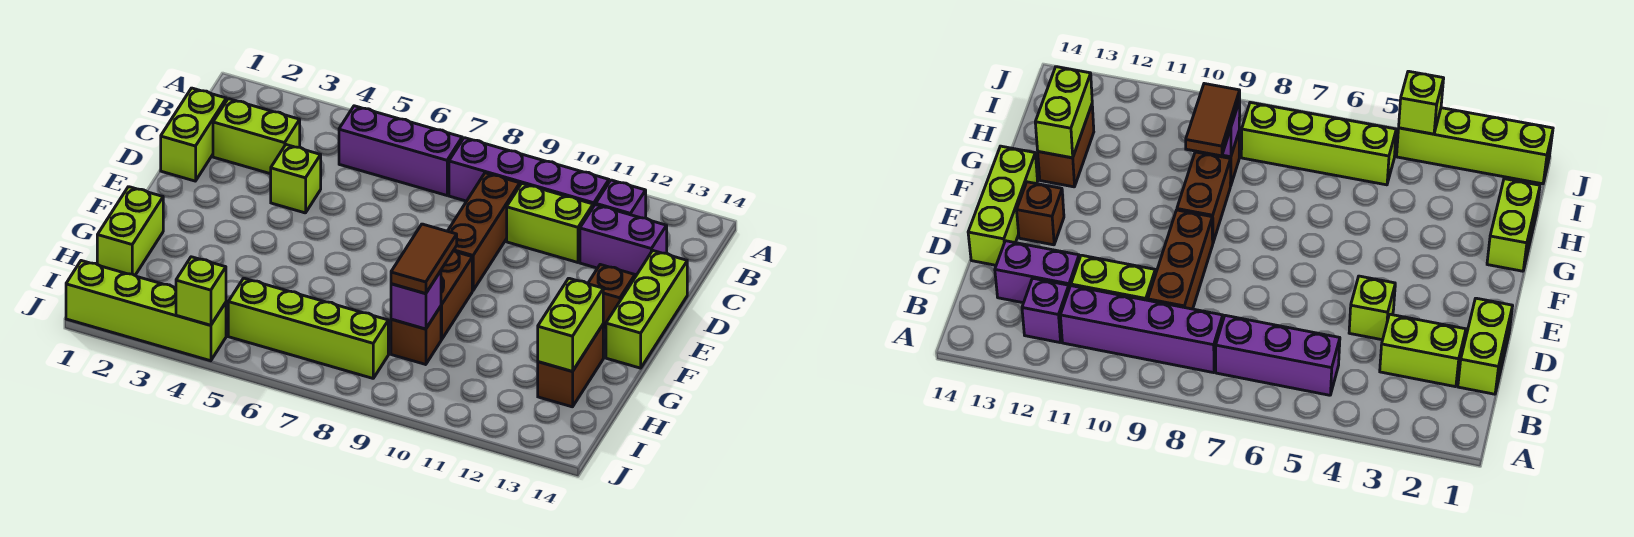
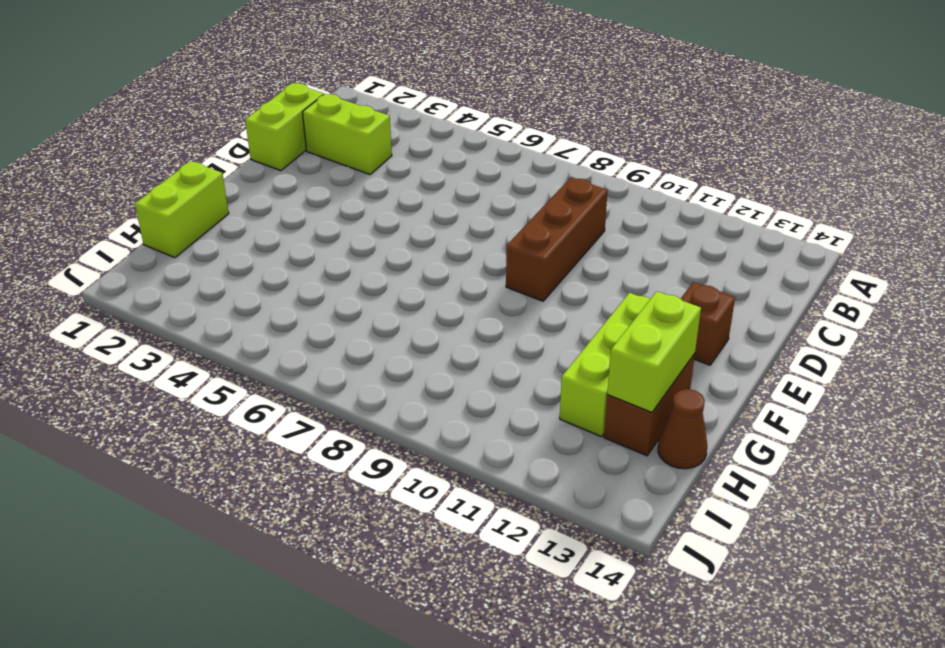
lime brick F12:H12 level 1 -> lime brick D14:F14 level 1
brown cone H14 level 1 -> none
none -> purple brick B5:B7 level 1
none -> purple brick B8:B11 level 1
none -> purple brick B12 level 1

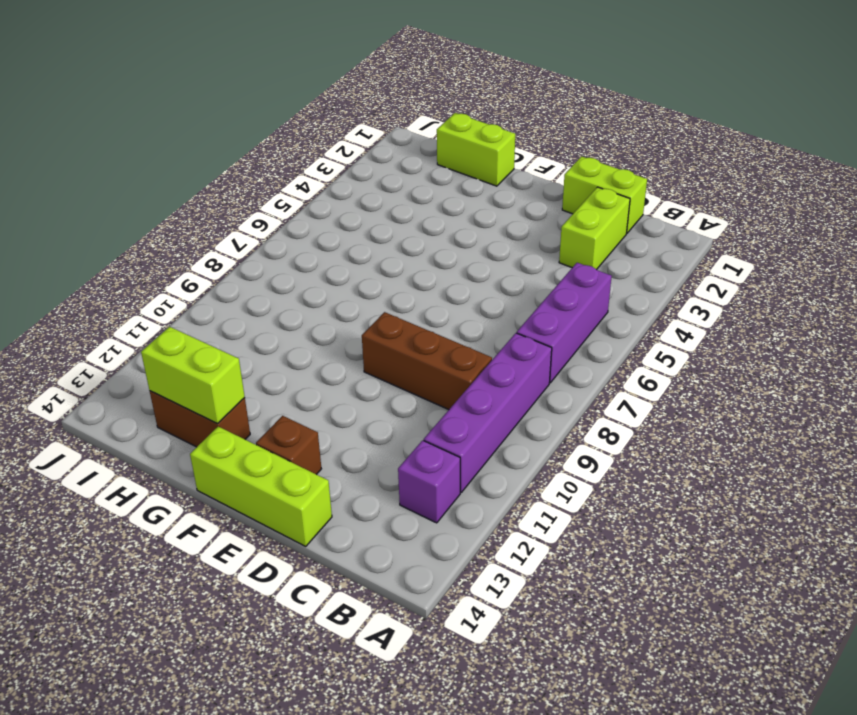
none -> lime brick C10:C11 level 1
none -> purple brick C12:C13 level 1
none -> lime brick D4 level 1

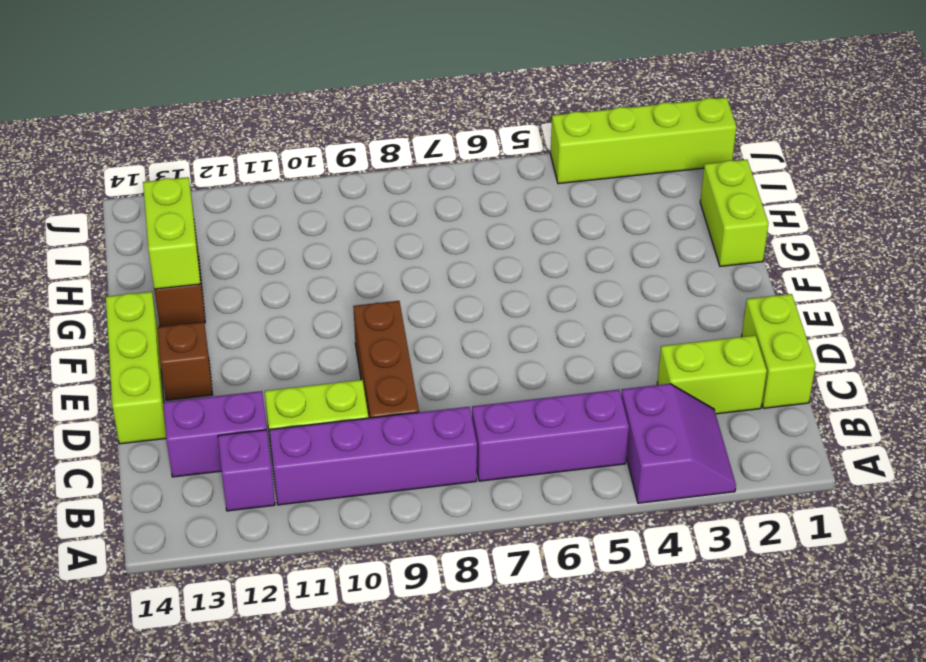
purple slope A3:B4 level 1 top 4 -> none
none -> lime brick D4 level 1
none -> brown brick F9:G9 level 1
none -> brown brick H9 level 1

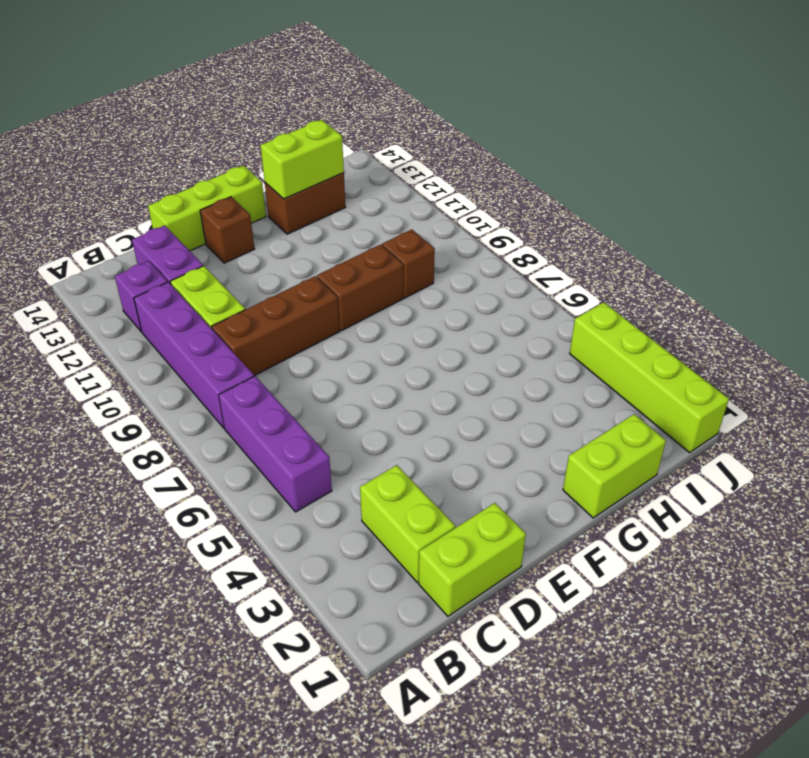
none -> lime brick D4 level 1
none -> lime brick I5:I8 level 1
none -> purple brick H9 level 2

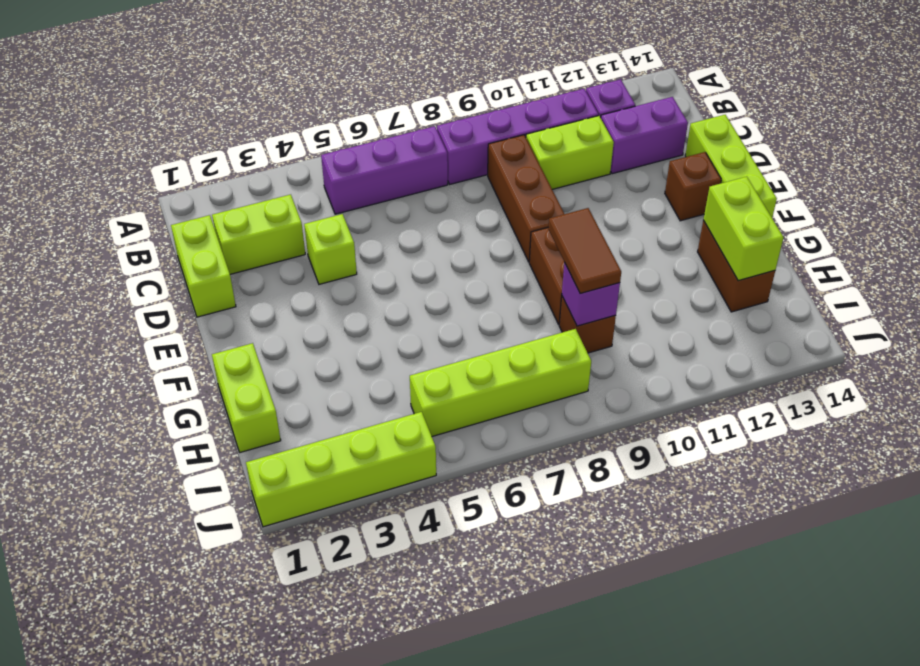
none -> lime brick J4 level 2

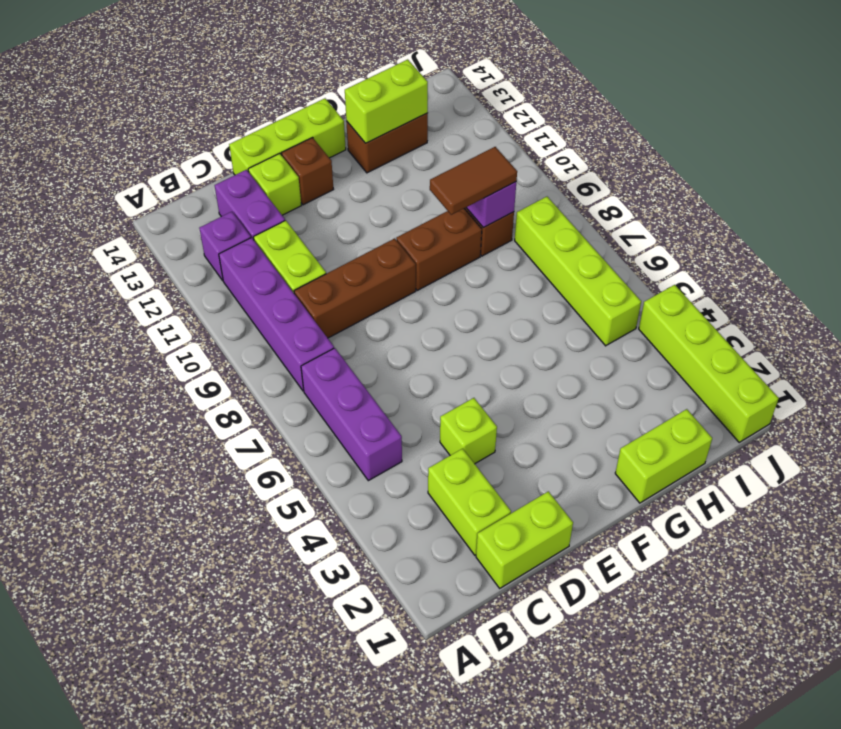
lime brick D13 level 1 -> lime brick J4 level 2

